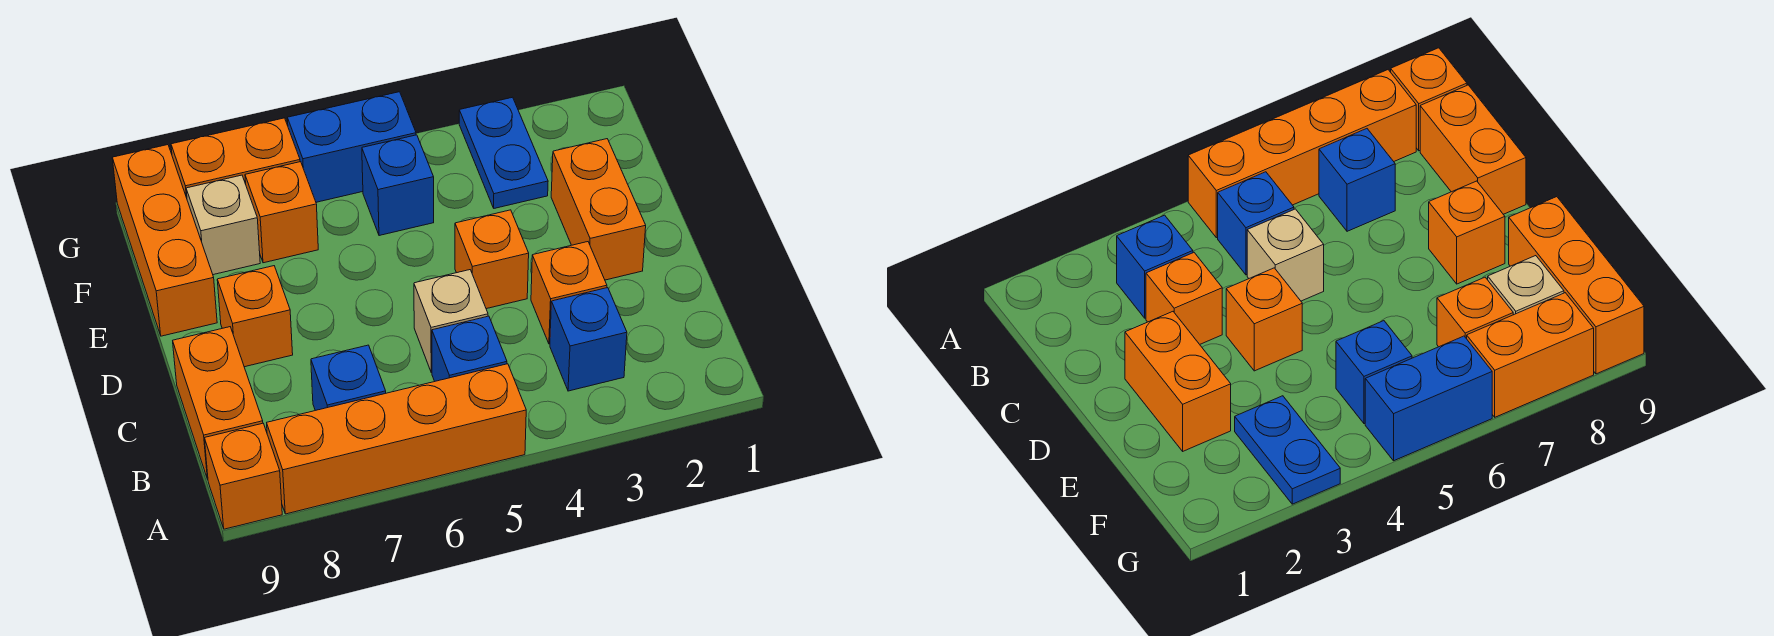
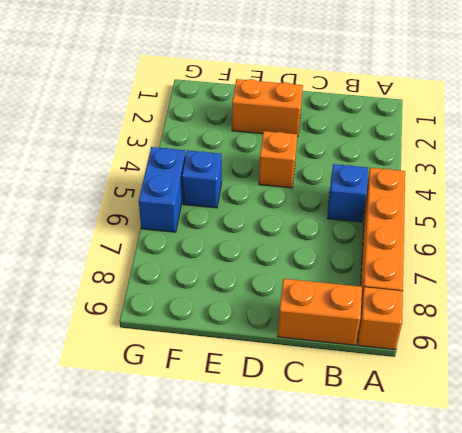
none -> blue brick B3 level 1
none -> blue brick B7 level 1
none -> orange brick C3 level 1

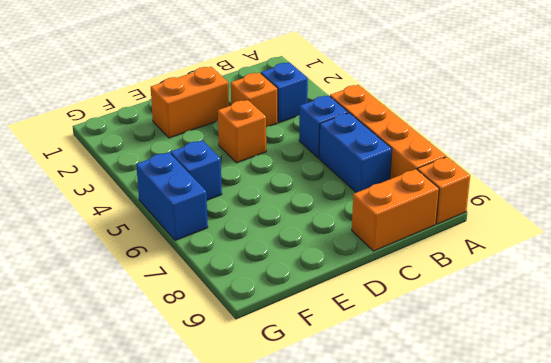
blue brick B6:B7 level 1 -> blue brick B7 level 1
none -> tan brick C5 level 1
none -> orange brick D8 level 1
none -> orange brick E9:G9 level 1

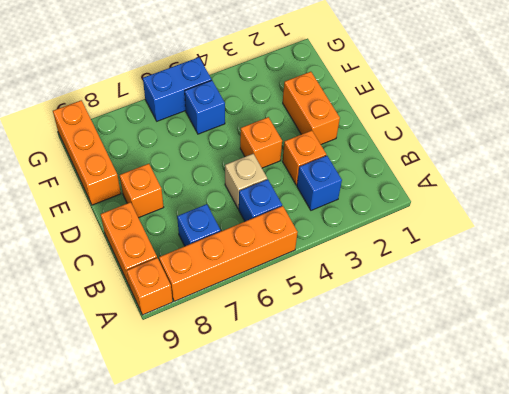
none -> blue plate F3:G3 level 1
none -> orange brick F7 level 1
none -> tan brick F8 level 1

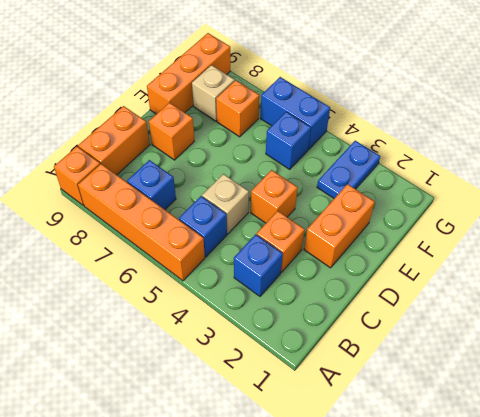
none -> orange brick G7:G8 level 1

